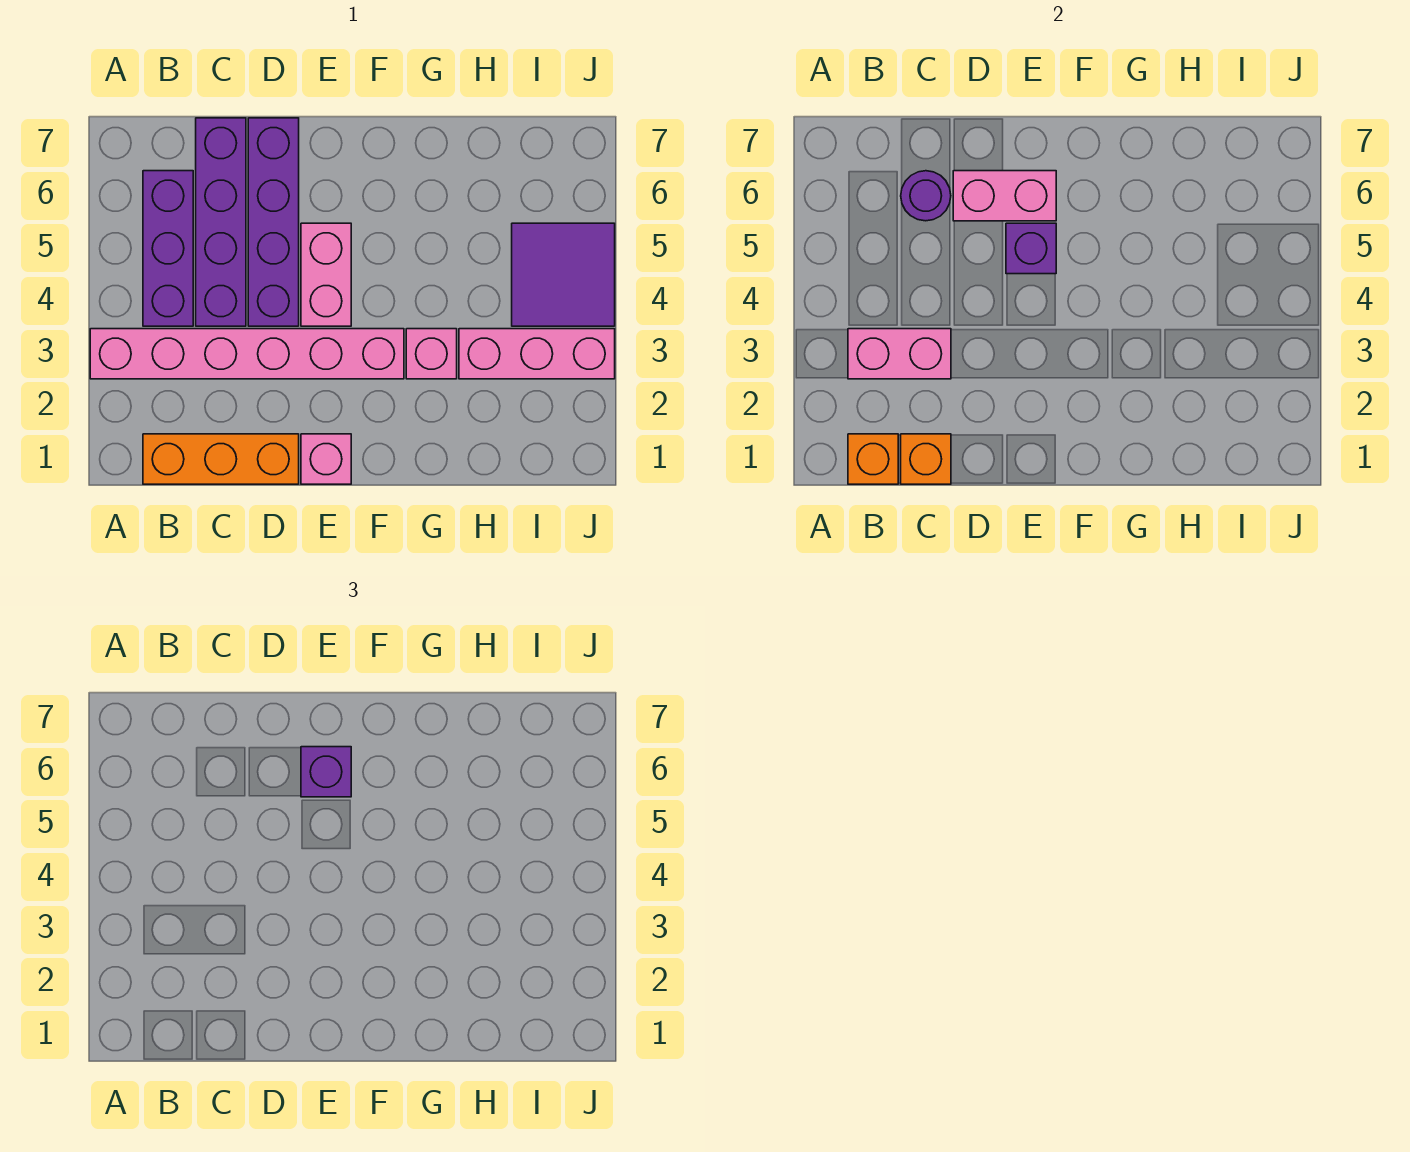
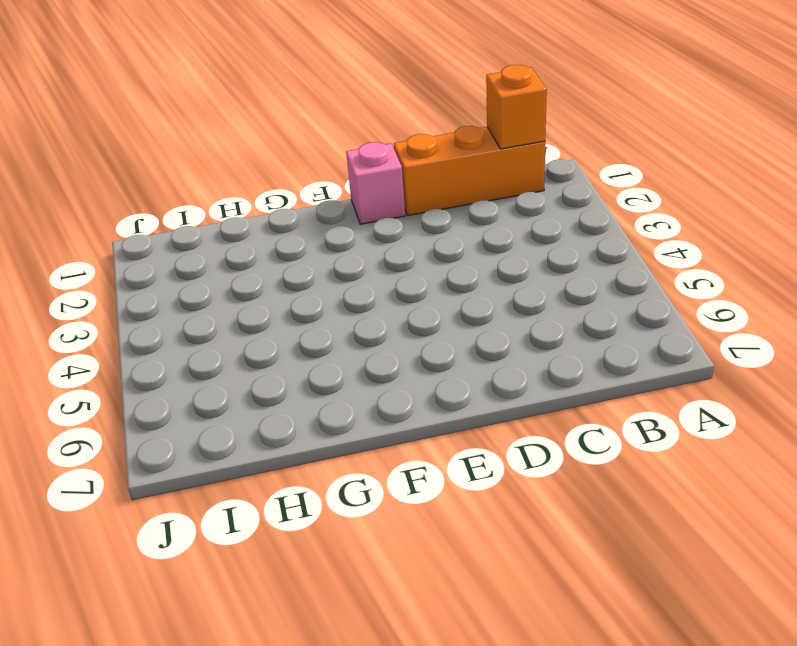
none -> pink brick A3:F3 level 1
none -> purple brick B4:B6 level 1
none -> purple brick C4:C7 level 1

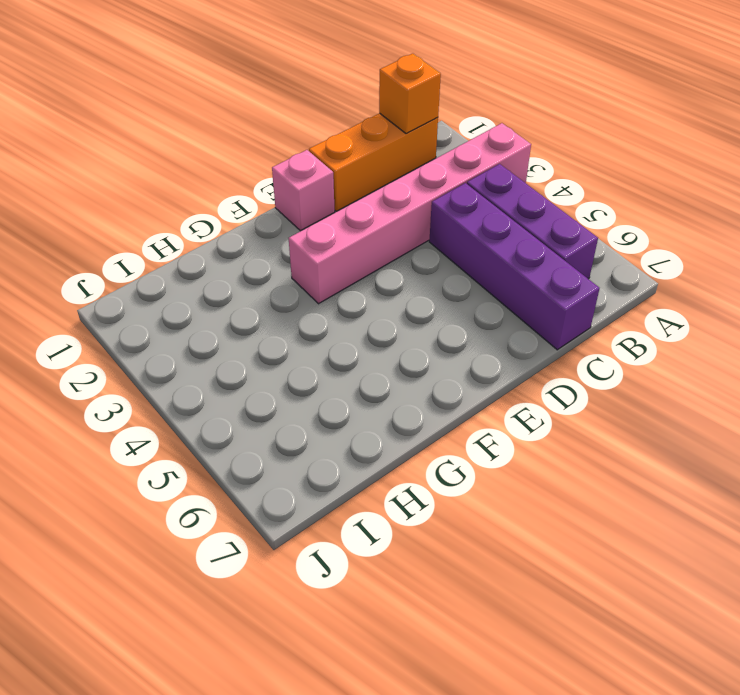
none -> purple brick D4:D7 level 1
none -> pink brick E4:E5 level 1
none -> pink brick G3 level 1

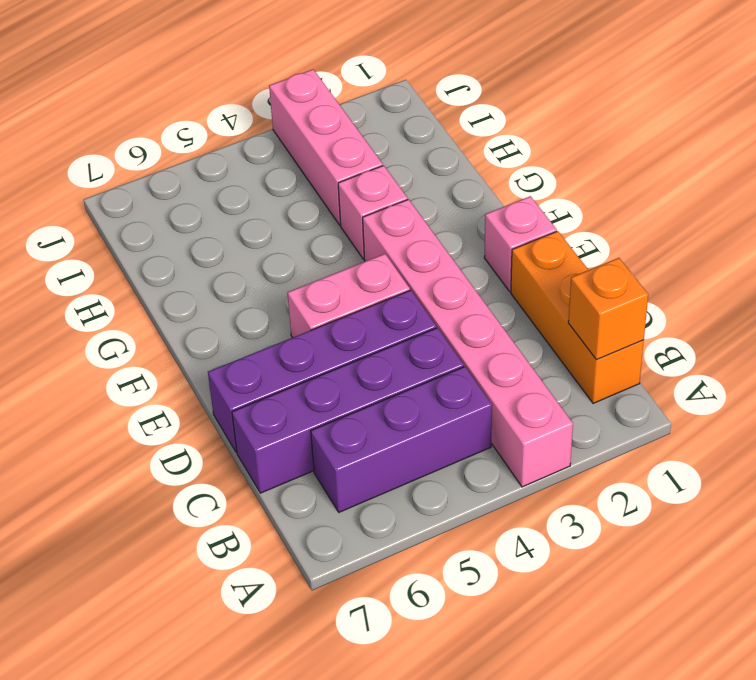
none -> purple tile I4:J5 level 1
none -> pink brick B3:C3 level 2
none -> orange brick C1 level 2

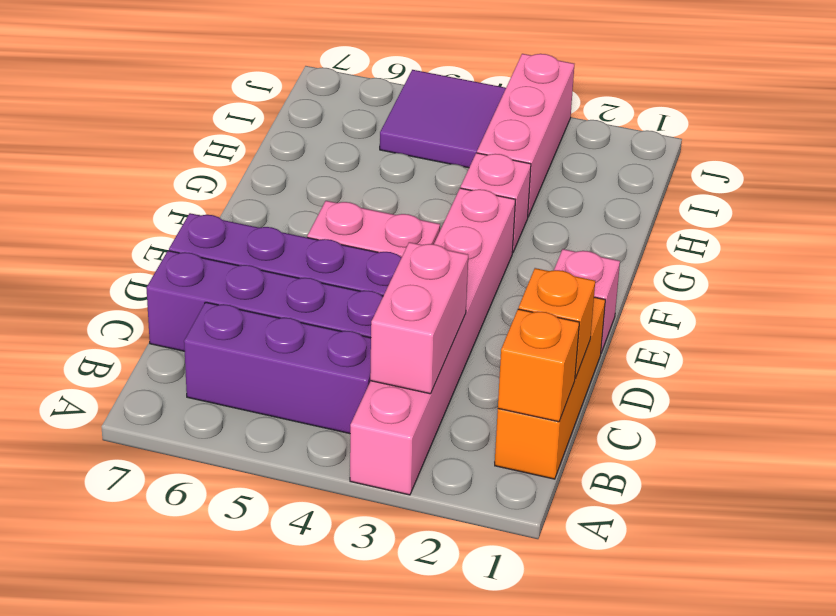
none -> purple round brick C6 level 2
none -> pink brick D6:E6 level 2
none -> purple brick E5 level 2

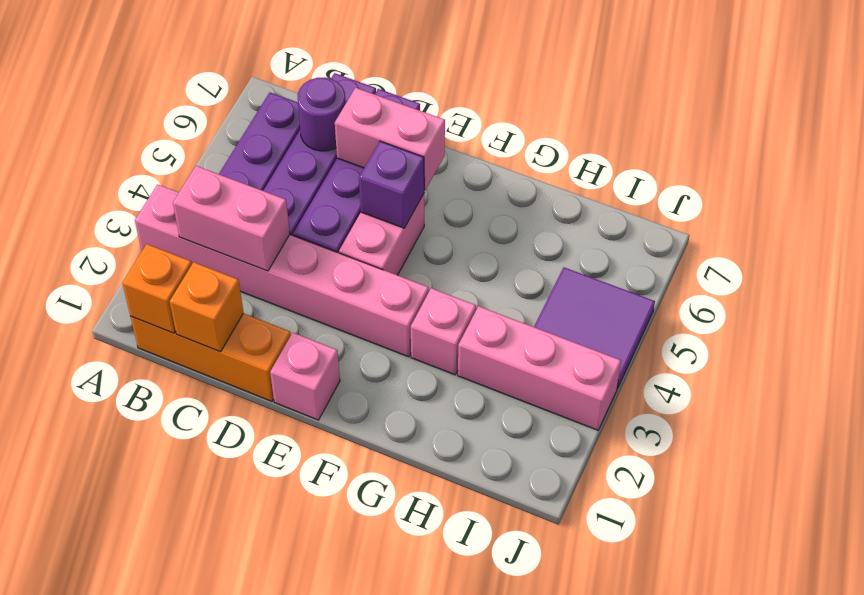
none -> purple brick E6 level 3

